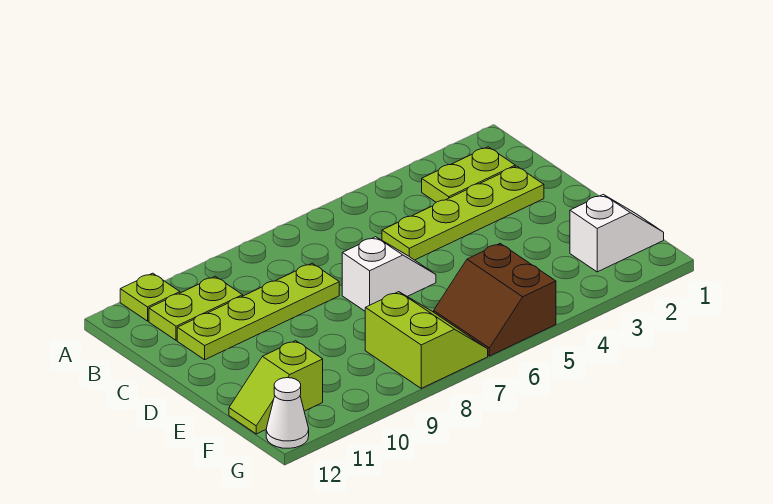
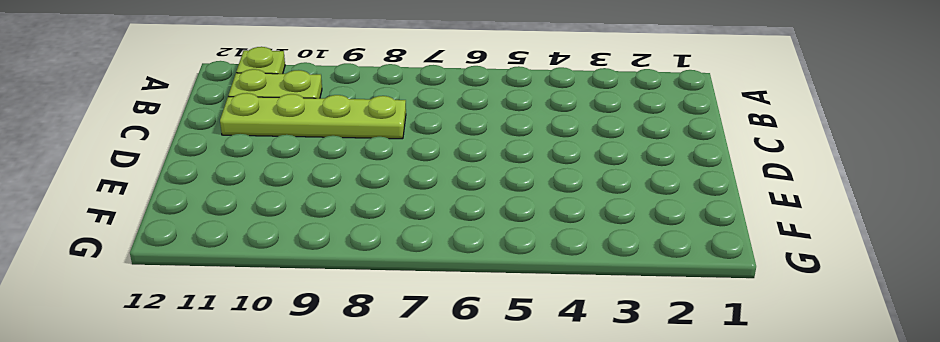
none -> lime plate B2:B3 level 1
none -> lime plate C2:C5 level 1

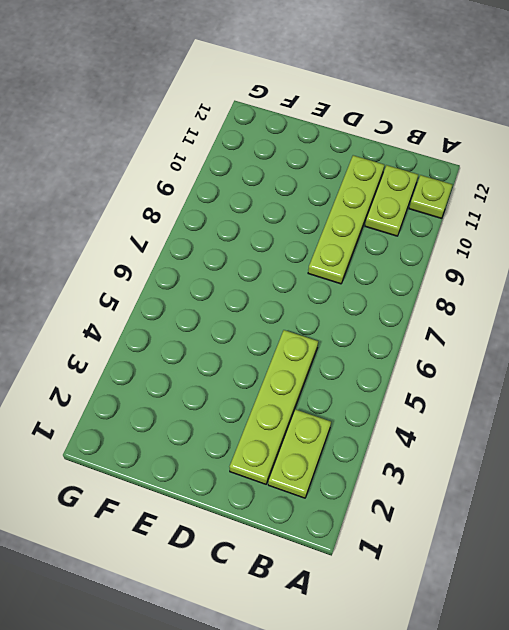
none -> white slope D6:D7 level 1 top 7
none -> white slope F1:F2 level 1 top 2

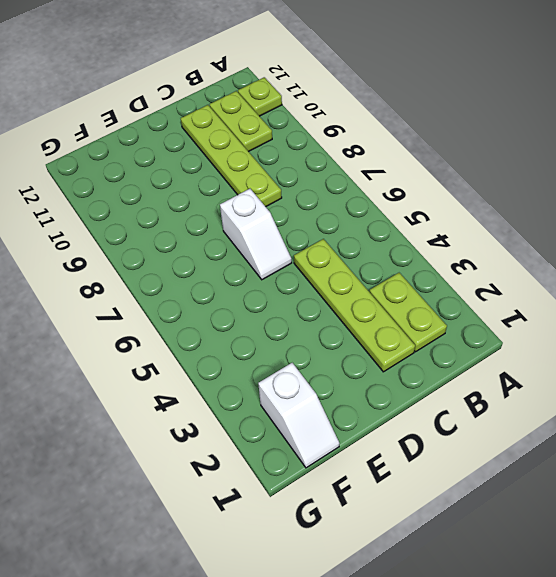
none -> brown slope F5:G6 level 1 top 5
none -> lime slope F7:G8 level 1 top 8

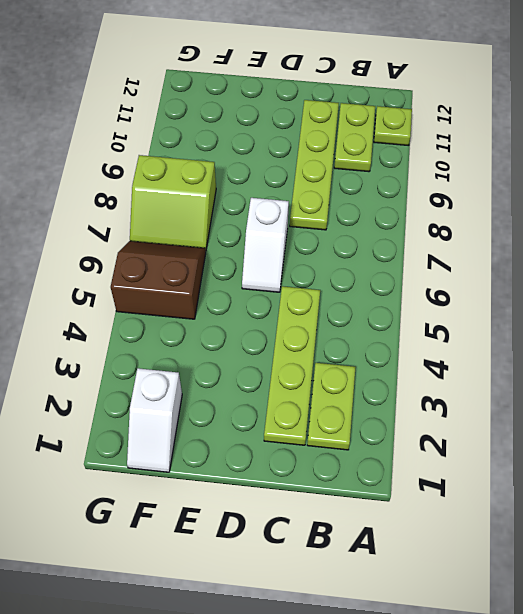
none -> lime slope F11:F12 level 1 top 11
none -> white cone G12 level 1

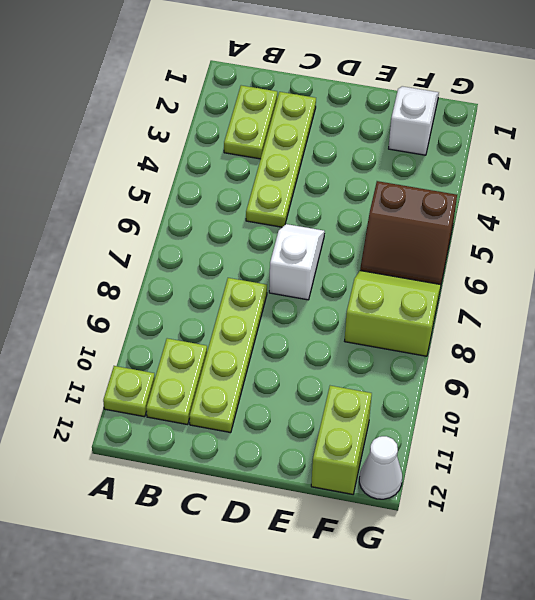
lime brick F11:F12 level 1 -> lime slope F11:F12 level 1 top 11

